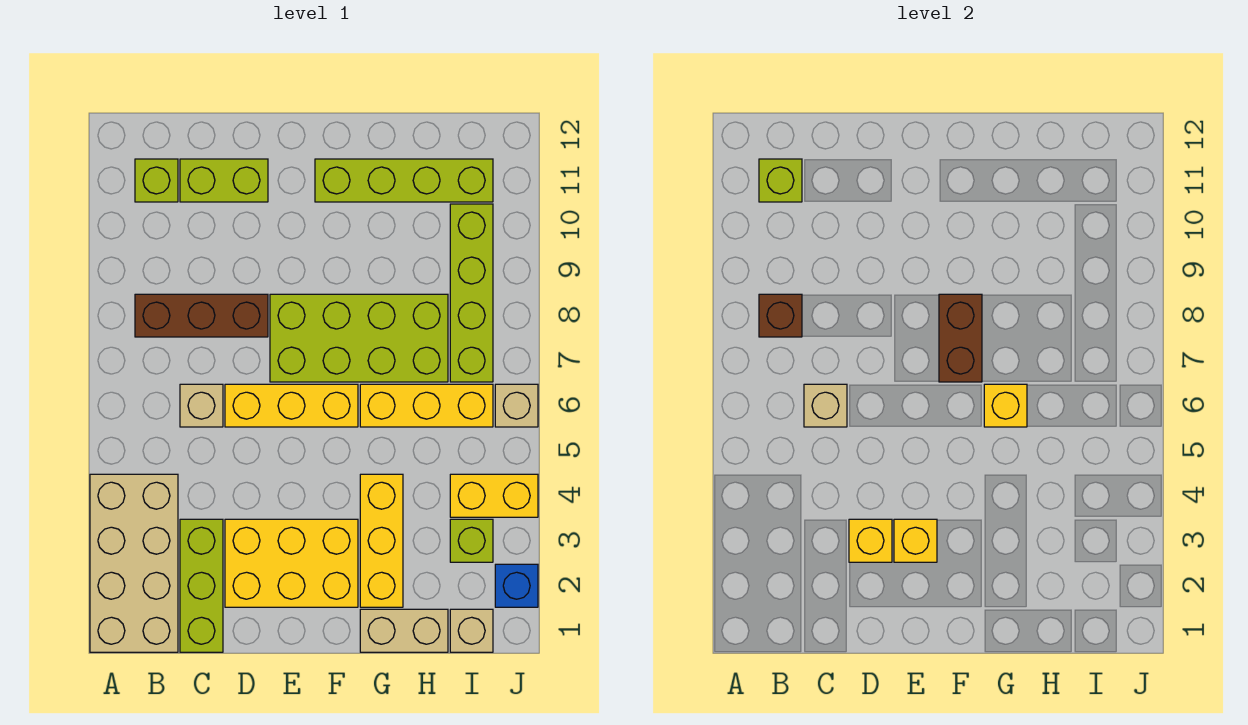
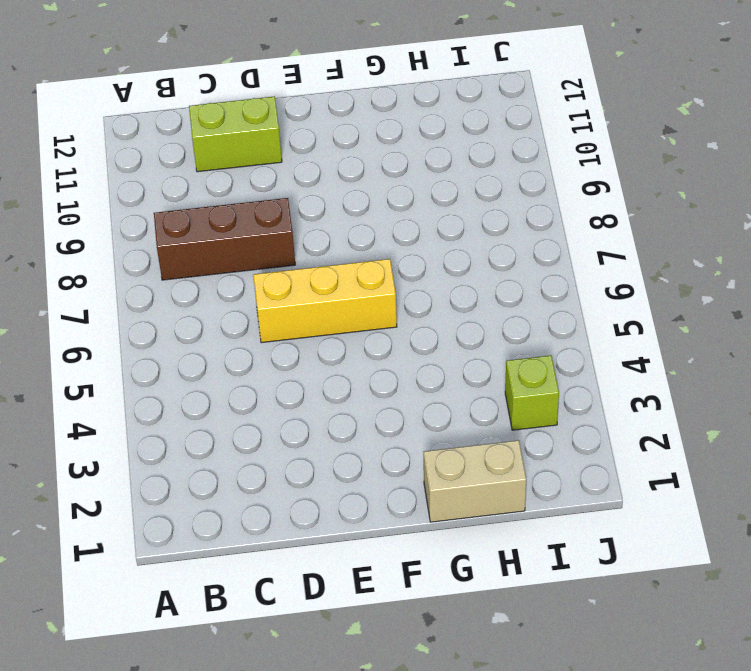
none -> tan brick A1:B4 level 1
none -> lime brick B11 level 1
none -> lime brick C1:C3 level 1

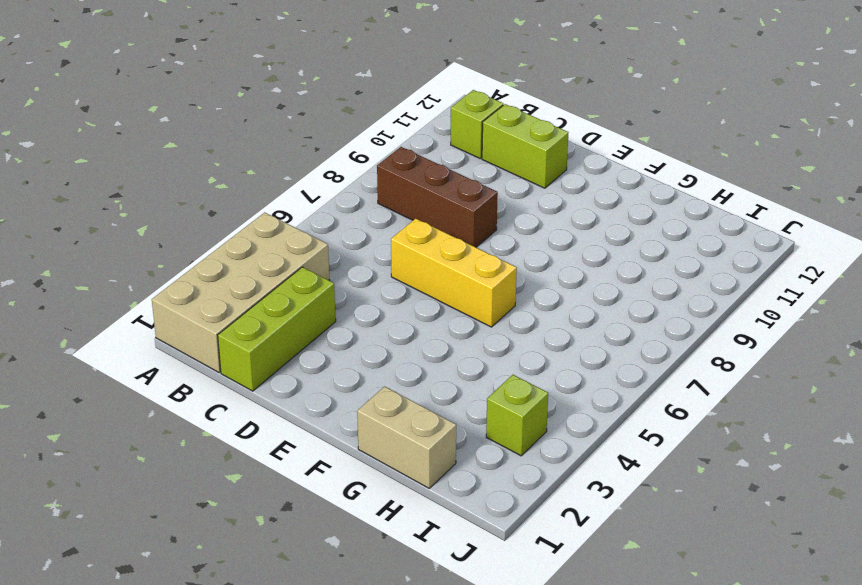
none -> tan brick C6 level 1
none -> yellow brick D2:F3 level 1
none -> lime brick E7:H8 level 1

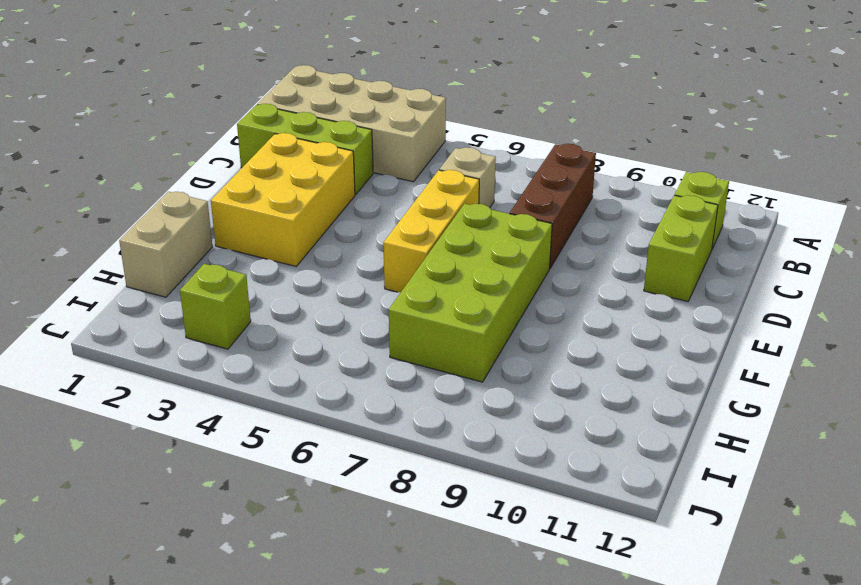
none -> lime brick F11:I11 level 1
none -> yellow brick G2:G4 level 1
none -> yellow brick G6:I6 level 1

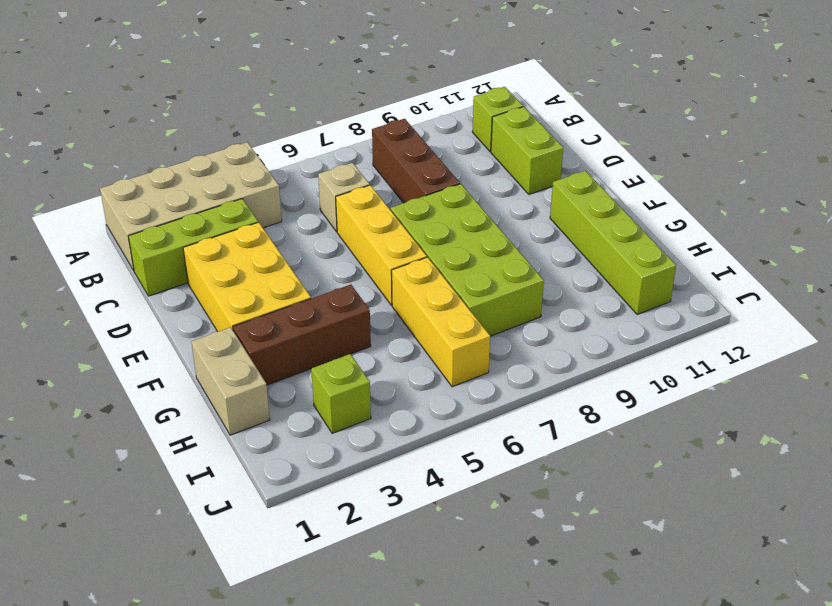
brown brick G2:G4 level 1 -> yellow brick G2:G4 level 1
none -> tan brick I1 level 1
none -> yellow brick I4:J4 level 1
none -> lime brick I7:I10 level 1

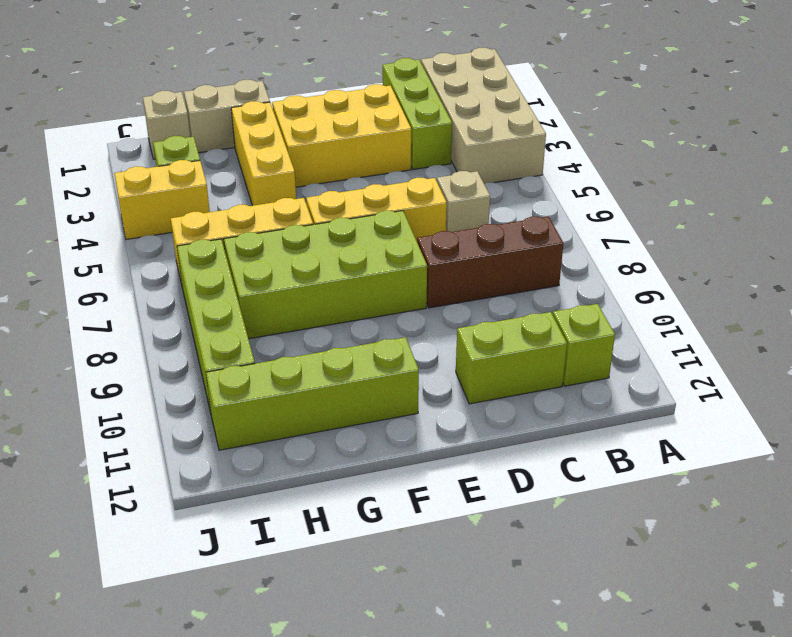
none -> blue brick J2 level 1
none -> tan brick J6 level 1
none -> brown brick B8 level 2

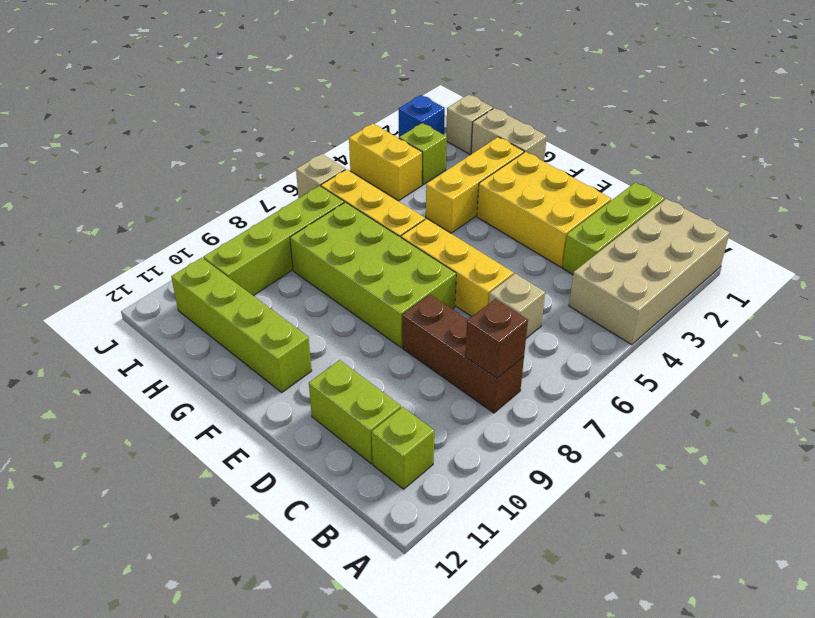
none -> lime brick B11 level 2
none -> tan brick C6 level 2
none -> yellow brick D3 level 2

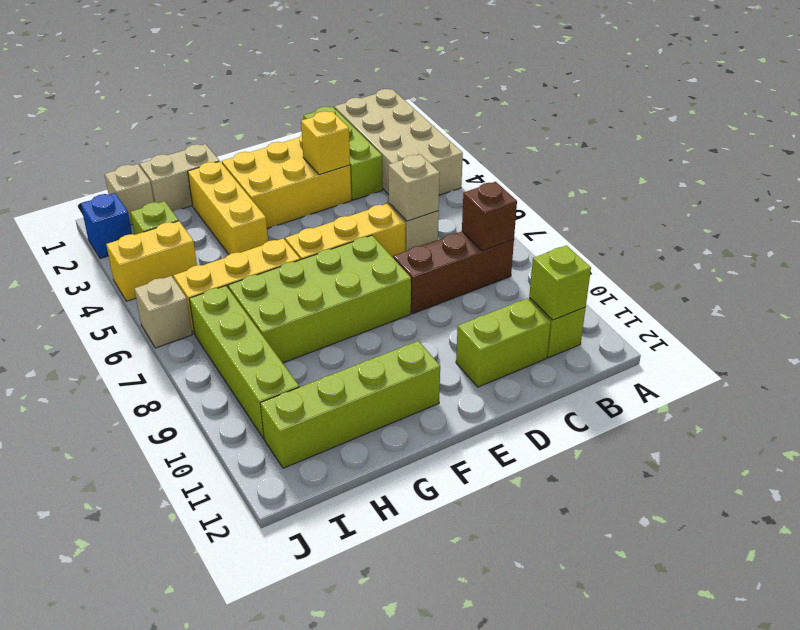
none -> yellow brick E3 level 2
none -> brown brick F7:F8 level 2
none -> yellow brick G6 level 2

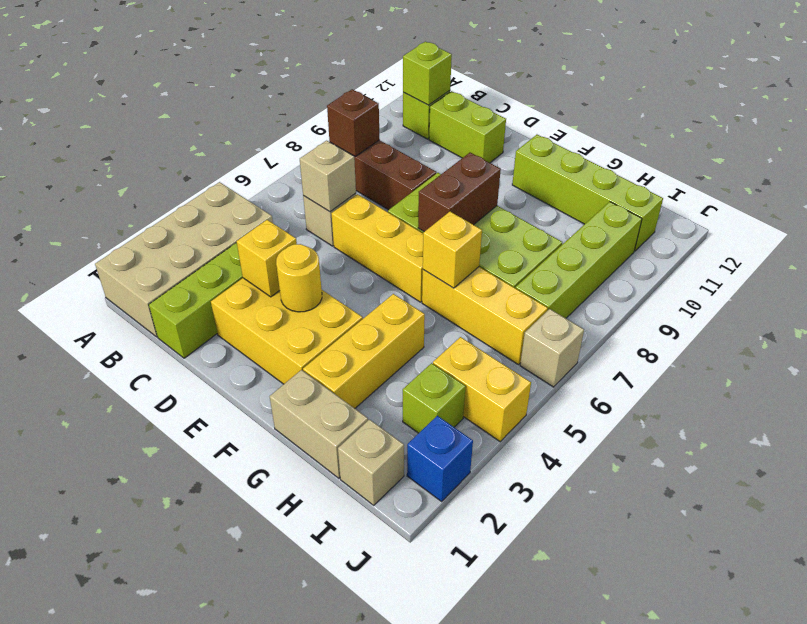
yellow round brick E3 level 2 -> yellow brick E3 level 2

